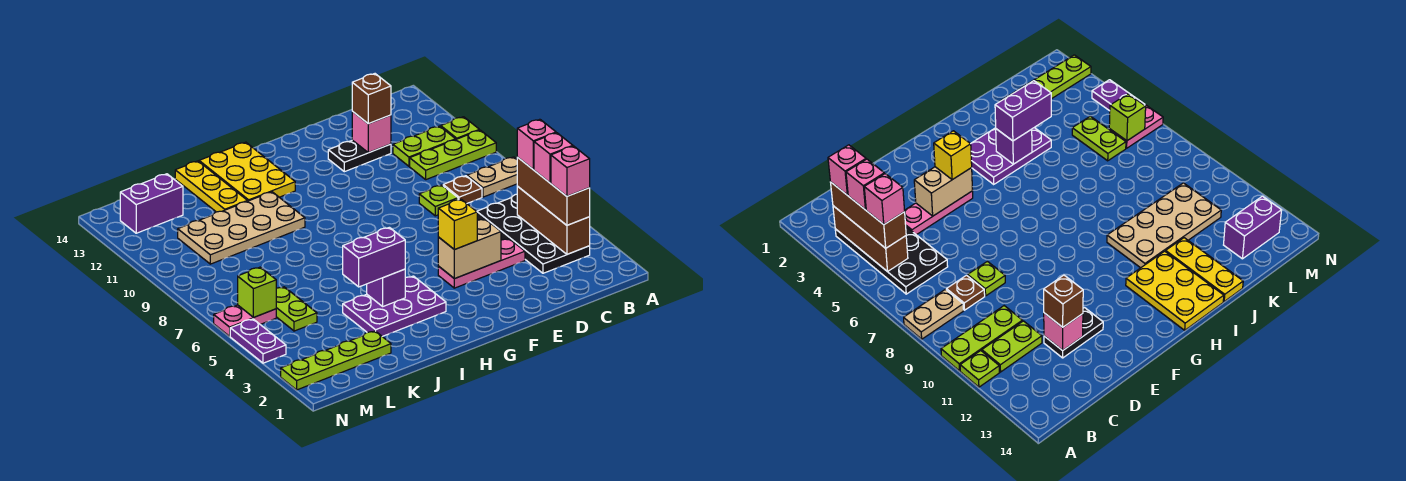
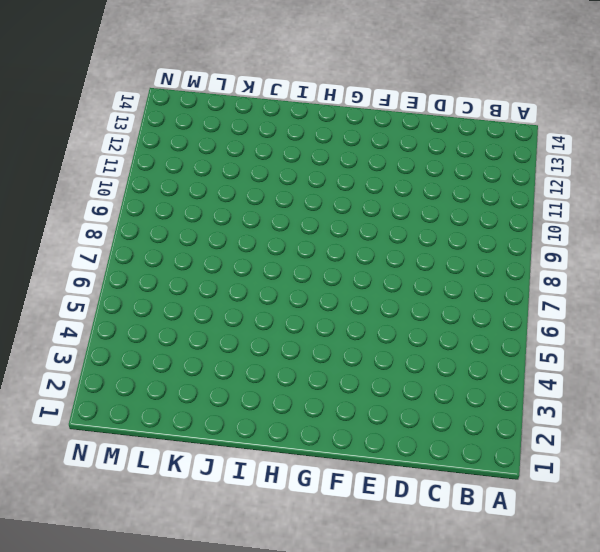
none -> tan plate A8:B8 level 1
none -> lime plate A10:C10 level 1
none -> lime plate A11 level 1
none -> black plate B3:C6 level 1

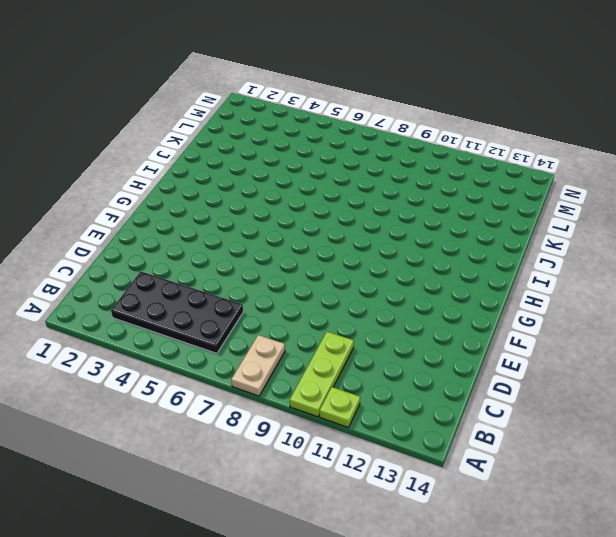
none -> lime plate B11:C11 level 1
none -> brown plate C8 level 1
none -> pink plate D4:F4 level 1
none -> lime plate D8 level 1

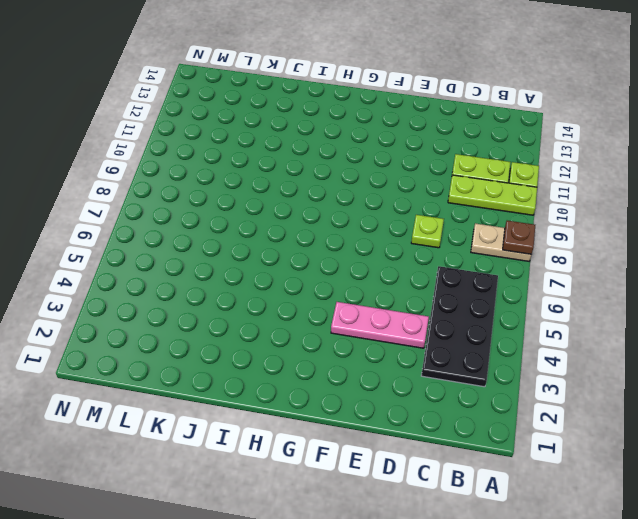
brown plate A8 level 2 -> brown plate C8 level 1
none -> black plate D12:E12 level 1
none -> purple plate H3:J4 level 1
none -> yellow plate H12:I14 level 1
none -> tan plate I10:L11 level 1

